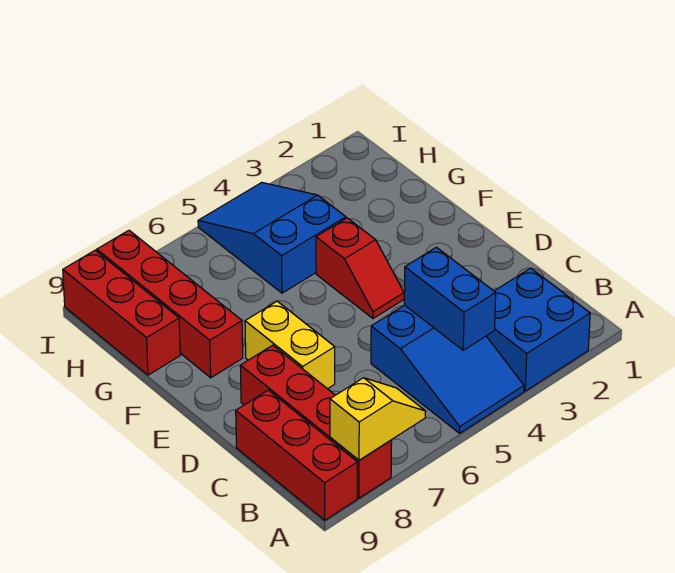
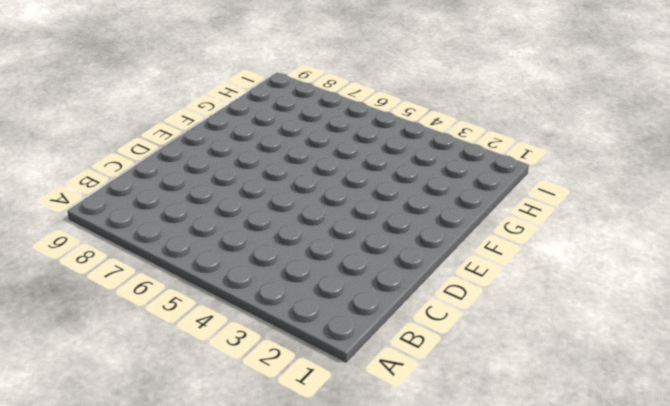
none -> blue brick A2:B3 level 1
none -> blue slope A4:C5 level 1 top C

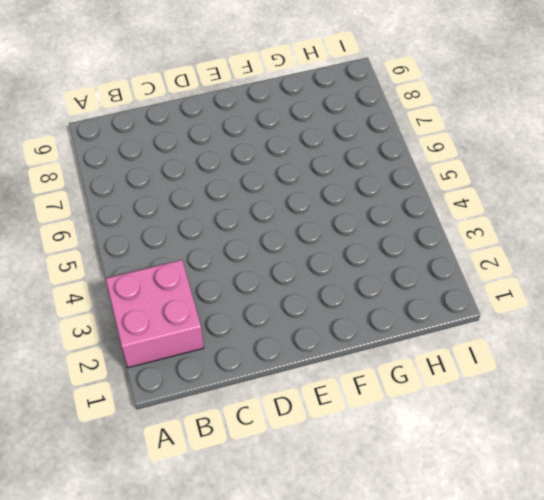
pink brick A2:B3 level 1 -> blue brick A2:B3 level 1
none -> blue slope A4:C5 level 1 top C
none -> red brick A8:D8 level 1

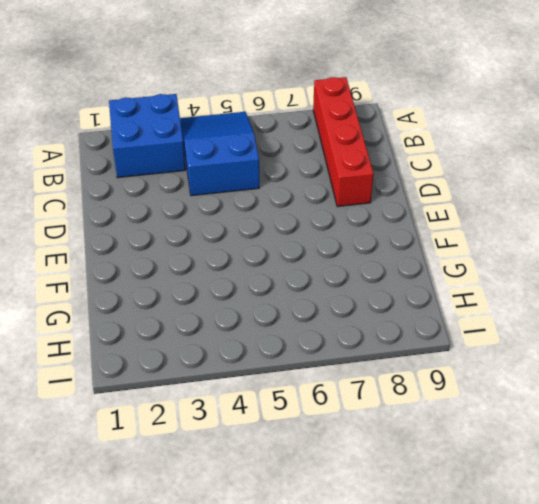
none -> red brick A9:C9 level 1
none -> yellow brick D7:E7 level 1

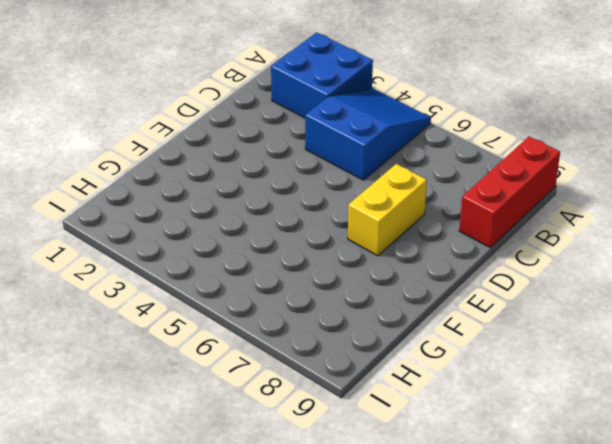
none -> red brick A8:D8 level 1
none -> red slope E4:F4 level 1 top F

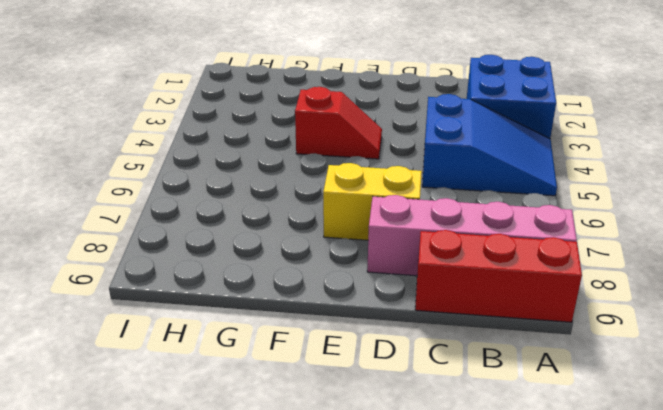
pink brick A8:D8 level 1 -> red brick A8:D8 level 1
none -> red brick F8:I8 level 1
none -> blue slope G4:I5 level 1 top G

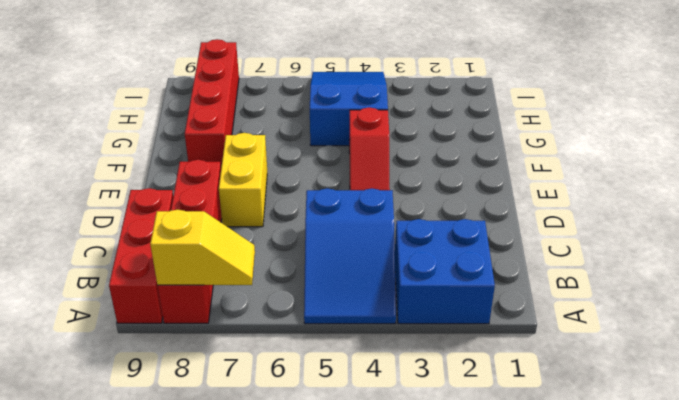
none -> red brick G9:I9 level 1
none -> blue brick B4:C4 level 2

